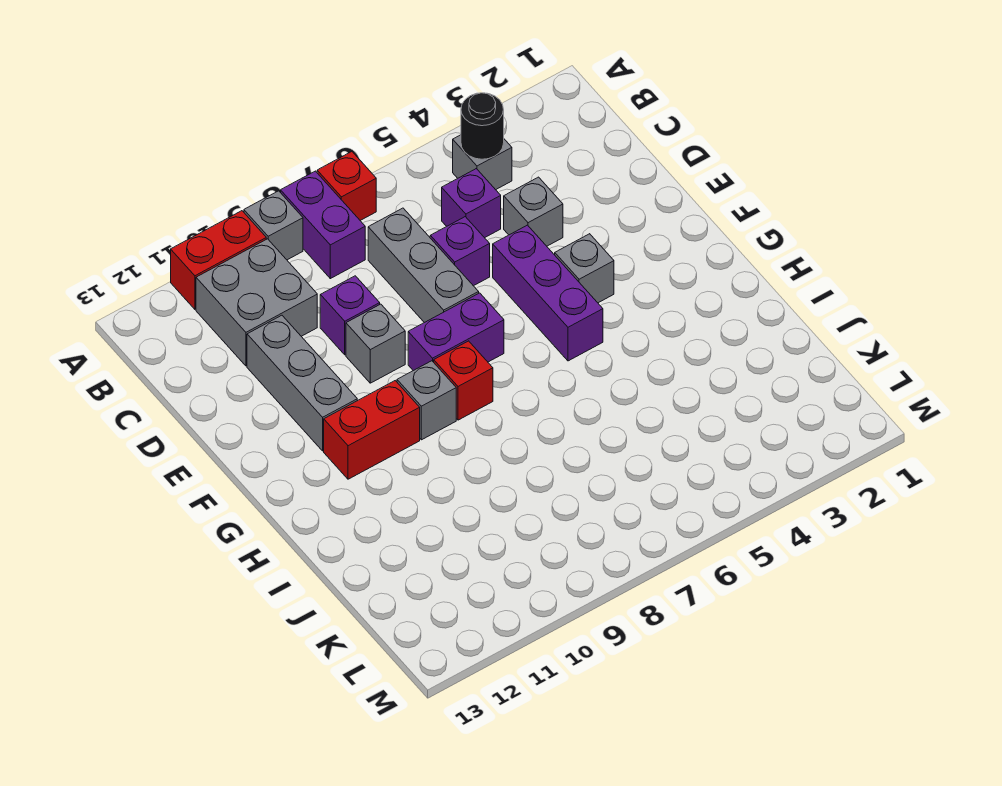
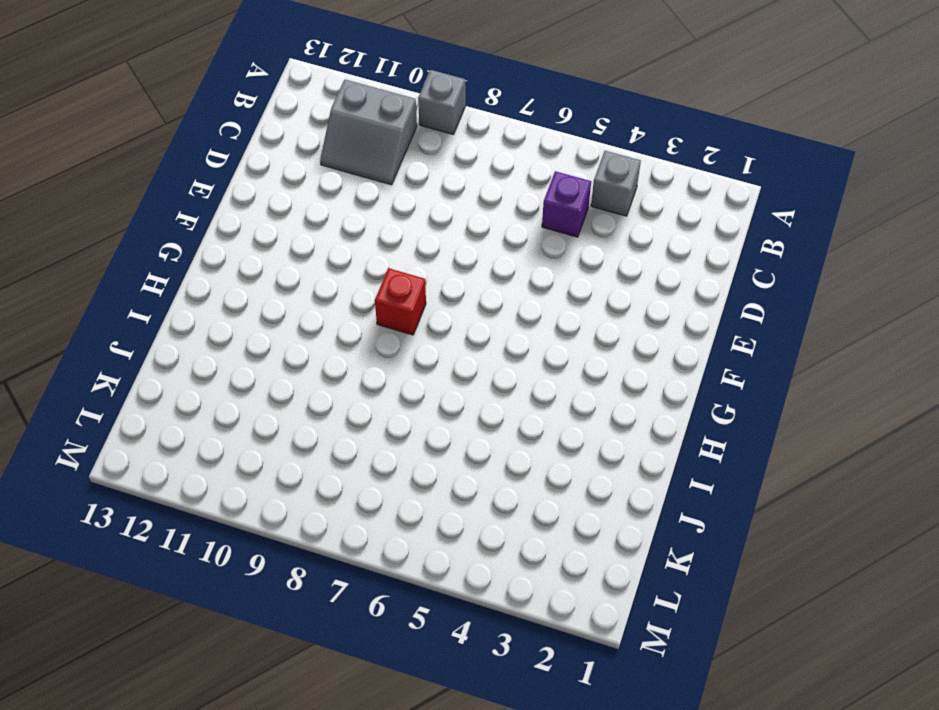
grey slope B10:C11 level 1 top B -> grey brick B10:C11 level 1
none -> red brick A7 level 1
none -> purple brick A8:B8 level 1
none -> red brick A10:A11 level 1

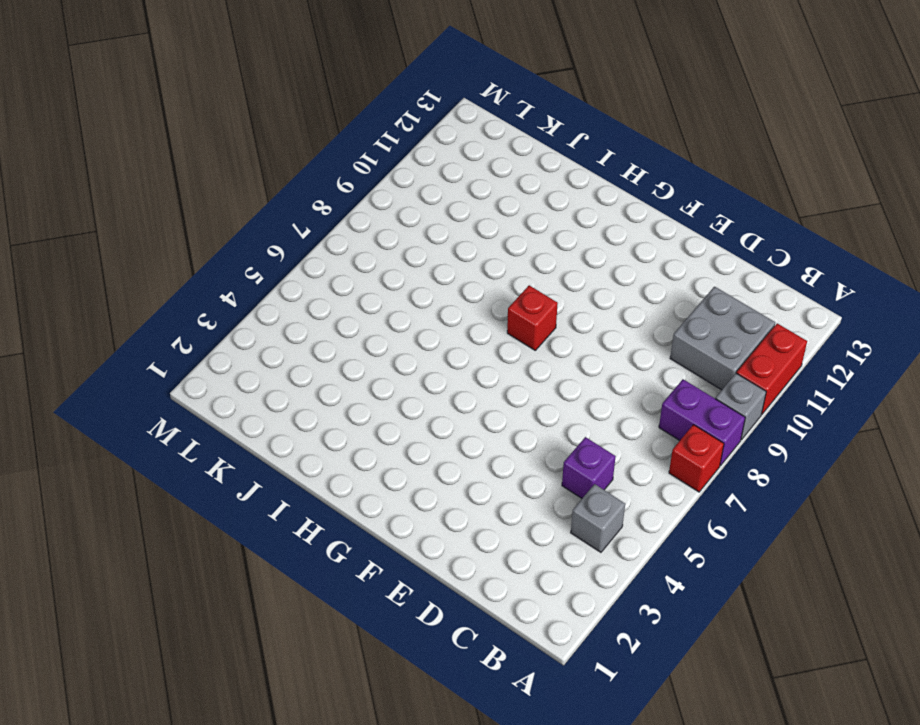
none -> grey brick C7:E7 level 1
none -> grey brick D4 level 1
none -> purple brick D6 level 1

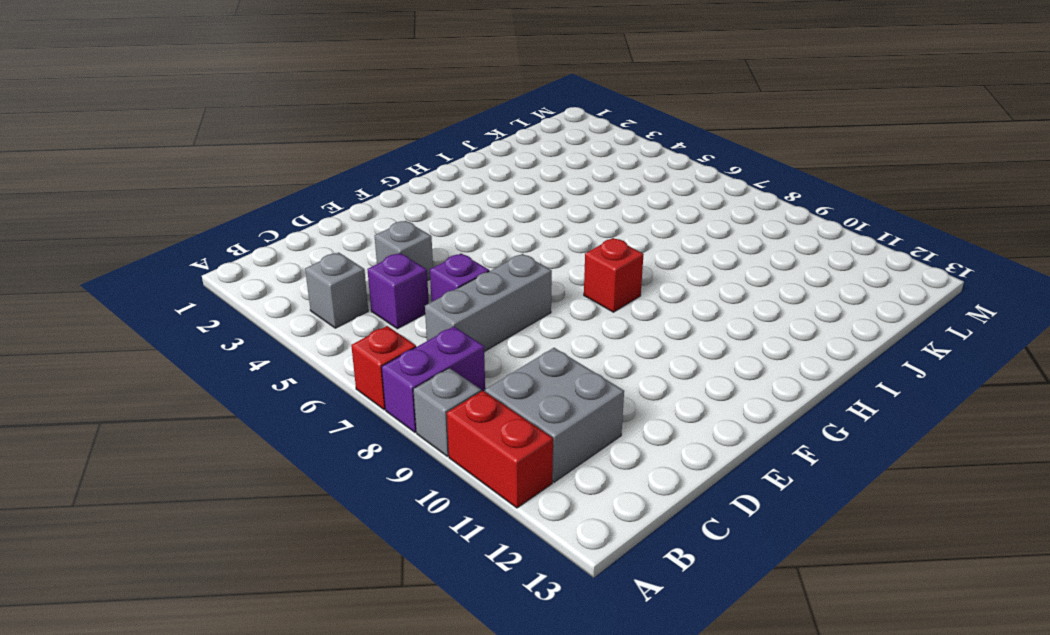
none -> purple brick D9 level 1
none -> grey brick D11:F11 level 1
none -> purple brick E5:G5 level 1

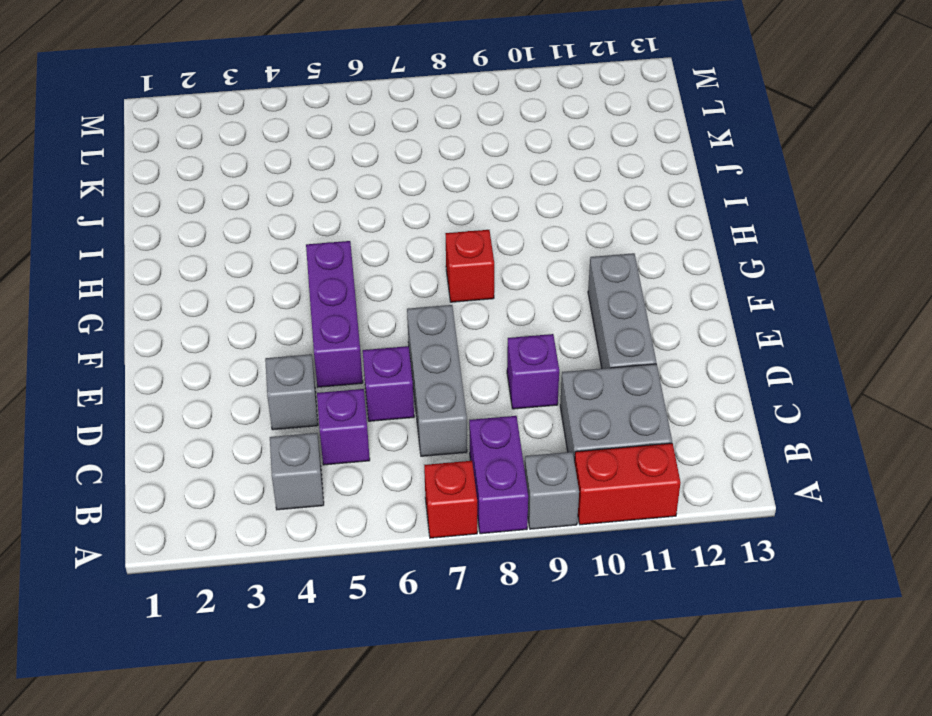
none -> grey brick E9 level 1
none -> grey brick F4 level 1
none -> purple brick F7:F8 level 1

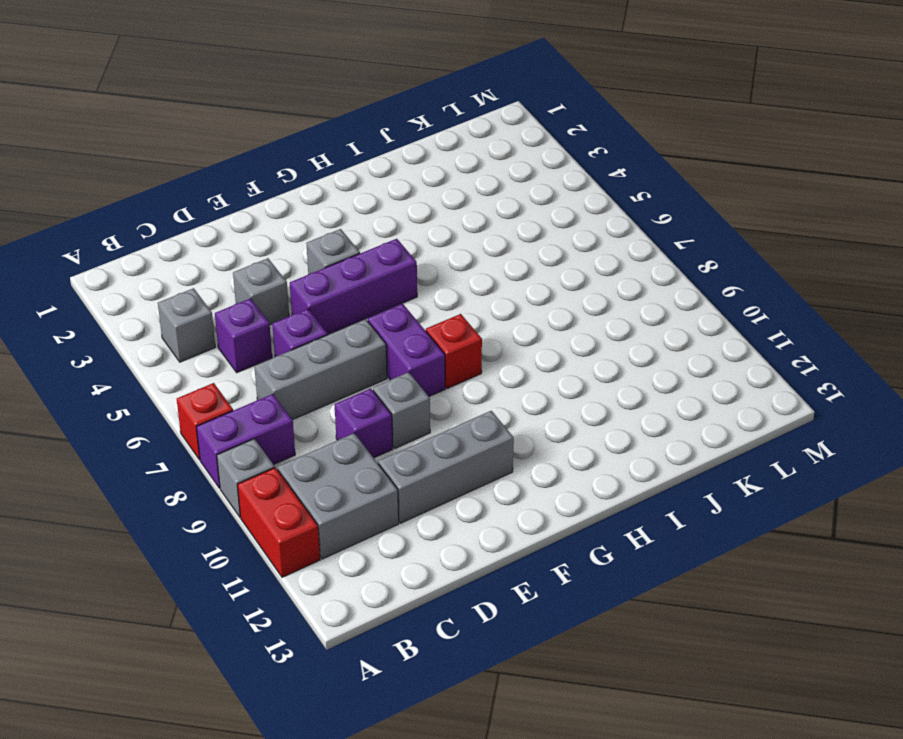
none -> grey brick G9 level 1
none -> red brick G10:G11 level 1
none -> black round brick B4 level 2

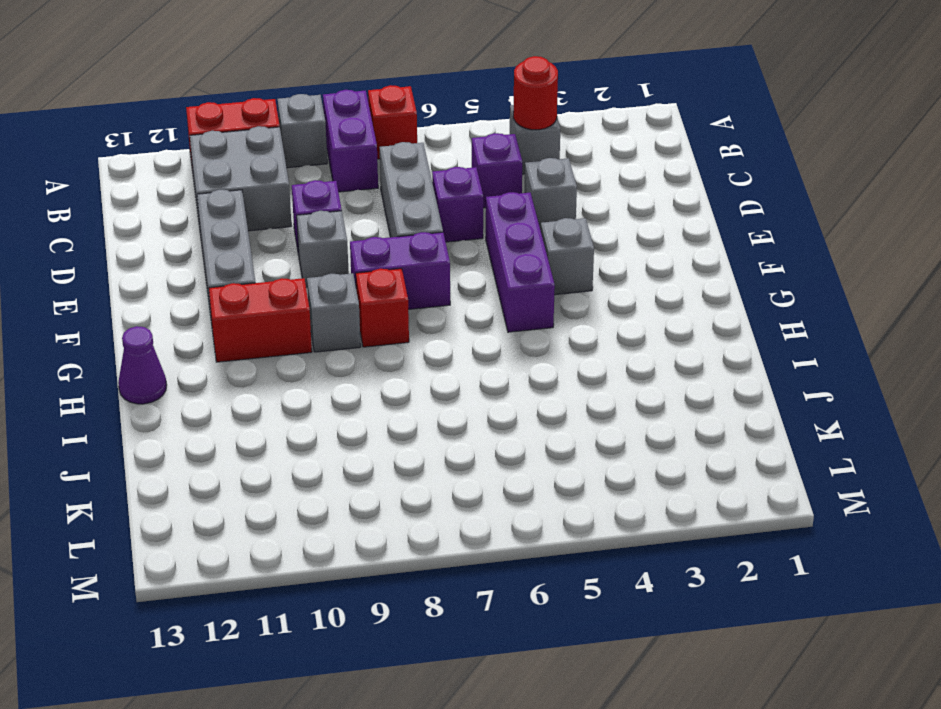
red round brick B4 level 2 -> black round brick B4 level 2
purple cone H13 level 1 -> none

